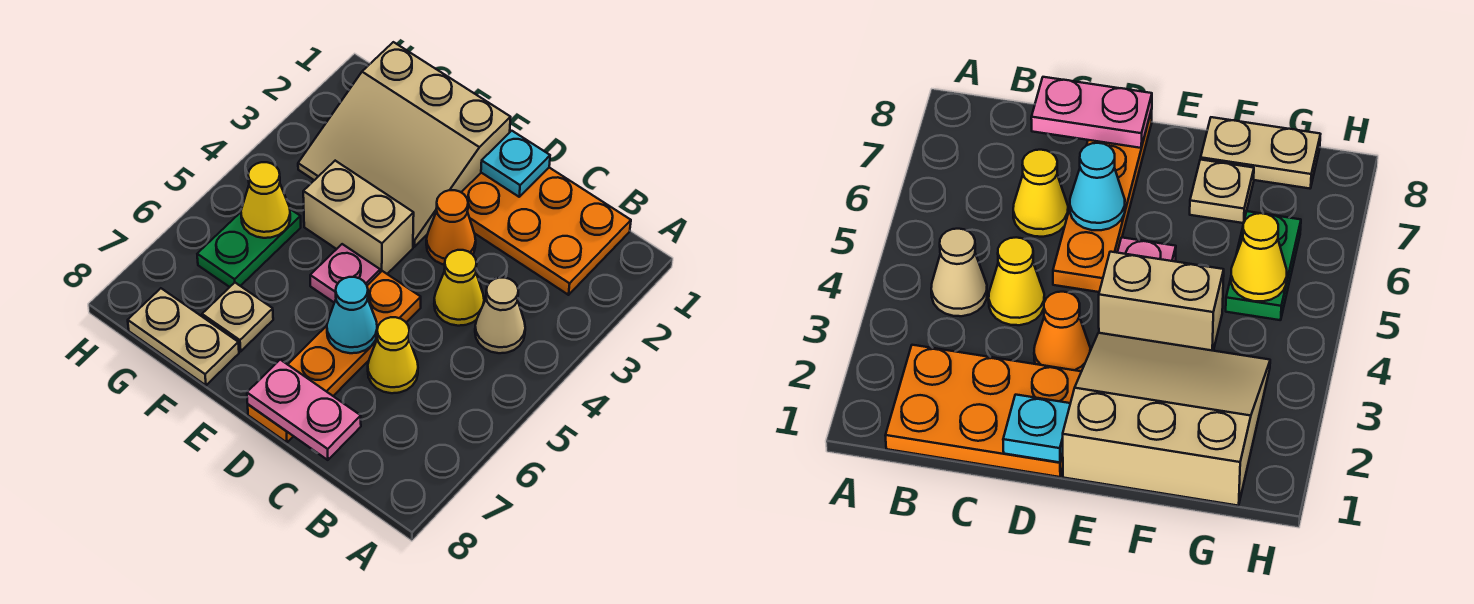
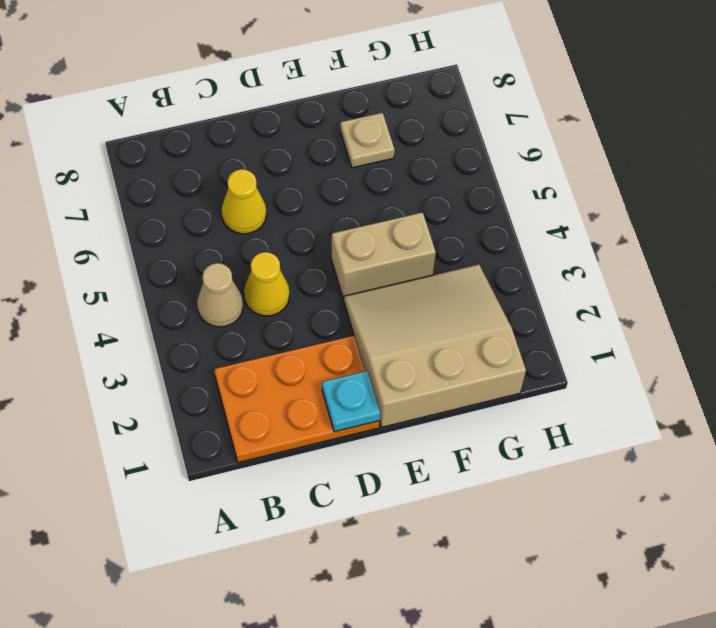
none -> orange cone D3 level 1
none -> orange plate D5:D8 level 1
none -> pink plate E5 level 1

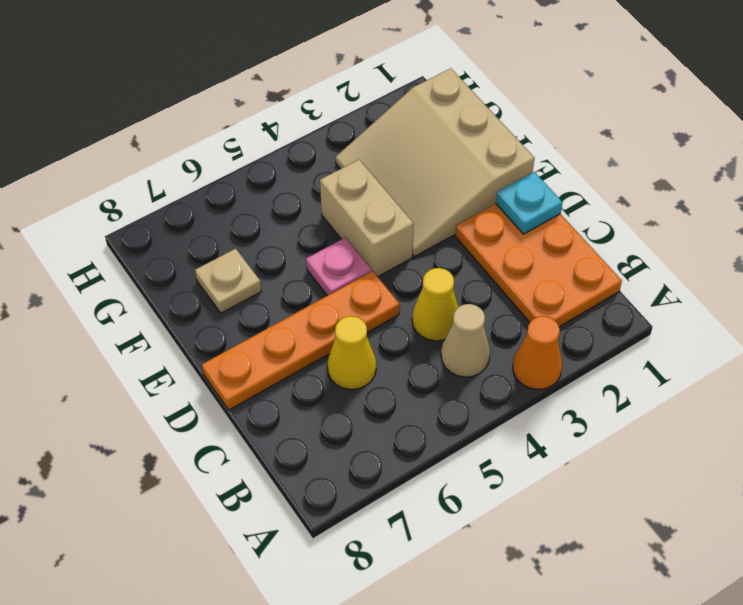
orange cone A3 level 1 -> orange cone D3 level 1
none -> tan plate F8:G8 level 1
none -> green plate G5:G6 level 1
none -> pink plate C8:D8 level 2

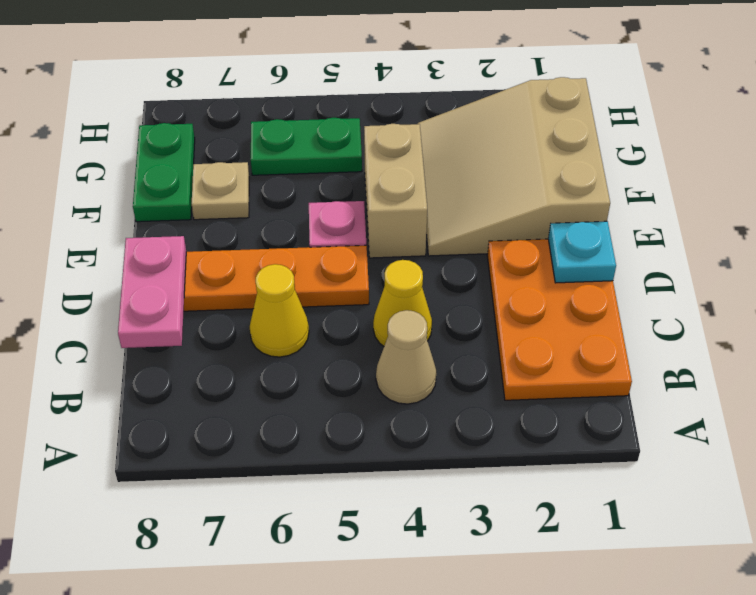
green plate F8:G8 level 1 -> tan plate F8:G8 level 1
none -> orange cone D3 level 1
none -> cyan cone D6 level 2
none -> yellow cone G5 level 2

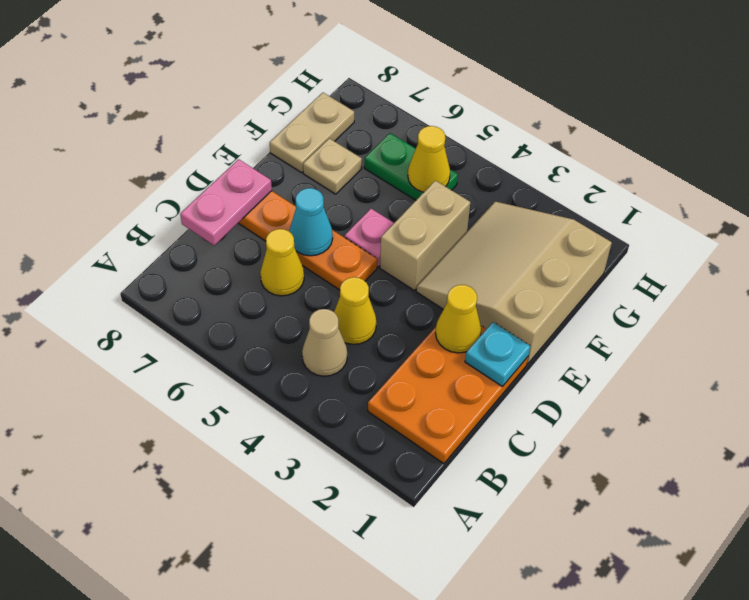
yellow cone D2 level 2 -> none
none -> orange cone D3 level 1

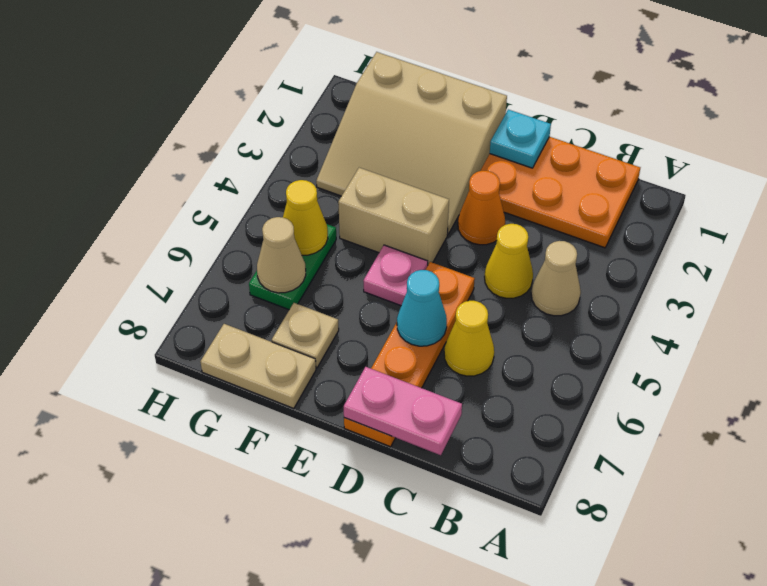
tan cone G6 level 2 -> none

